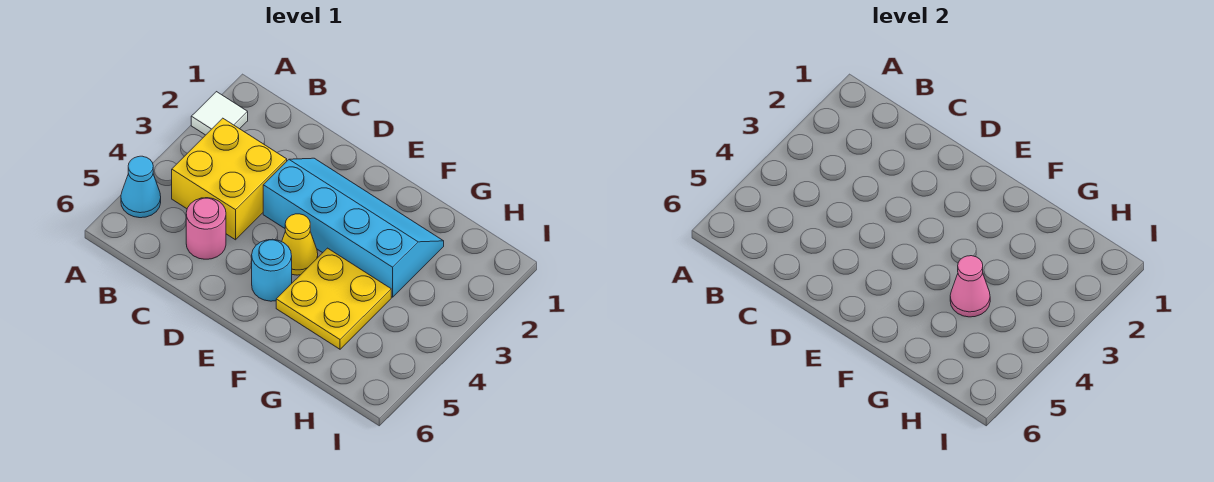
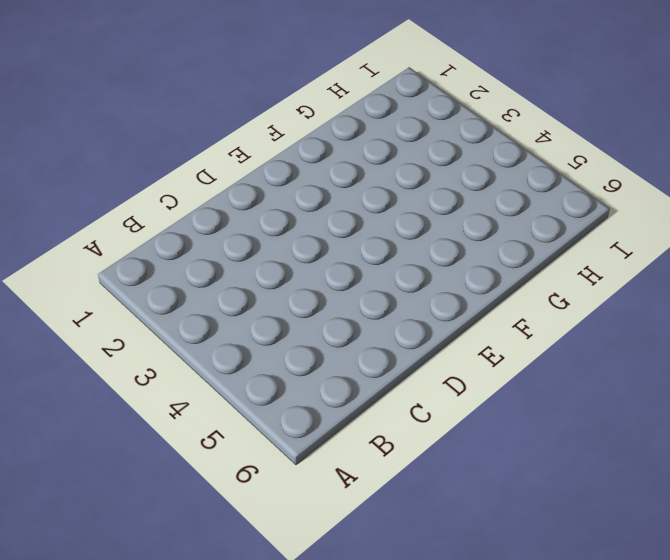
none -> white tile A2 level 1
none -> cyan cone A5 level 1

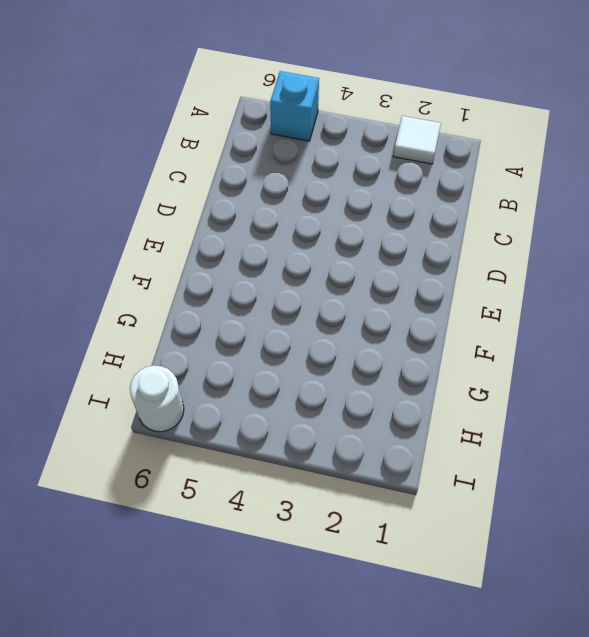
cyan brick A5 level 1 -> cyan cone A5 level 1
white round brick I6 level 1 -> none
none -> yellow brick B3:C4 level 1
none -> pink round brick C5 level 1

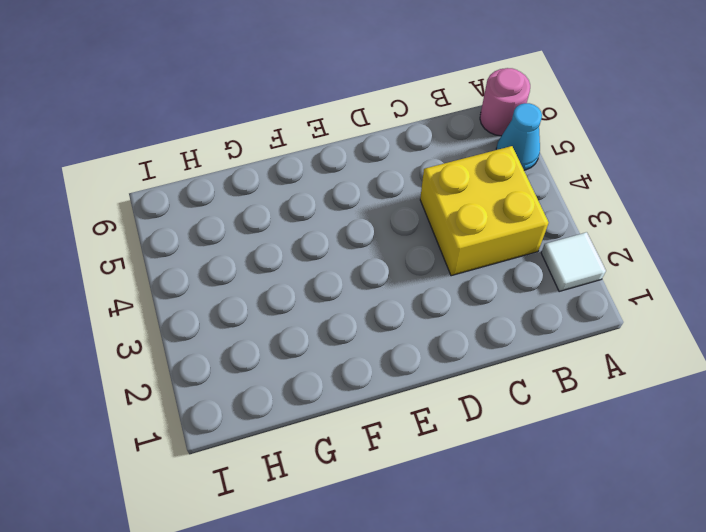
pink round brick A6 level 1 -> pink round brick C5 level 1
none -> cyan slope D2:G3 level 1 top 3
none -> yellow cone E4 level 1

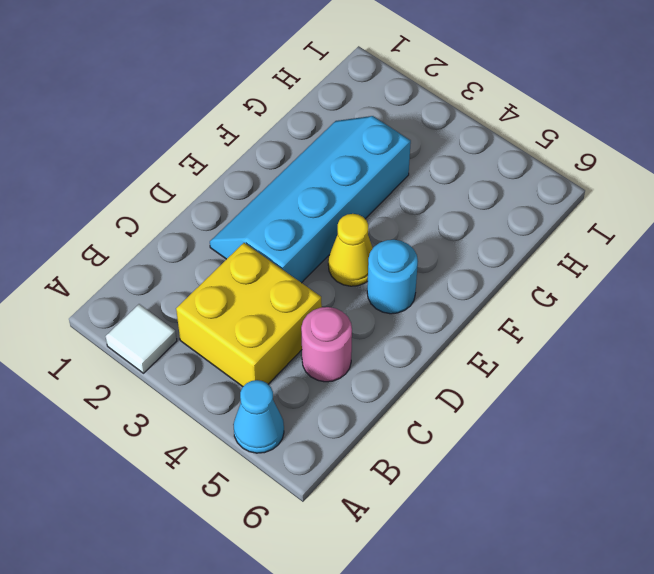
none -> yellow plate F4:G5 level 1
none -> pink cone G4 level 2

